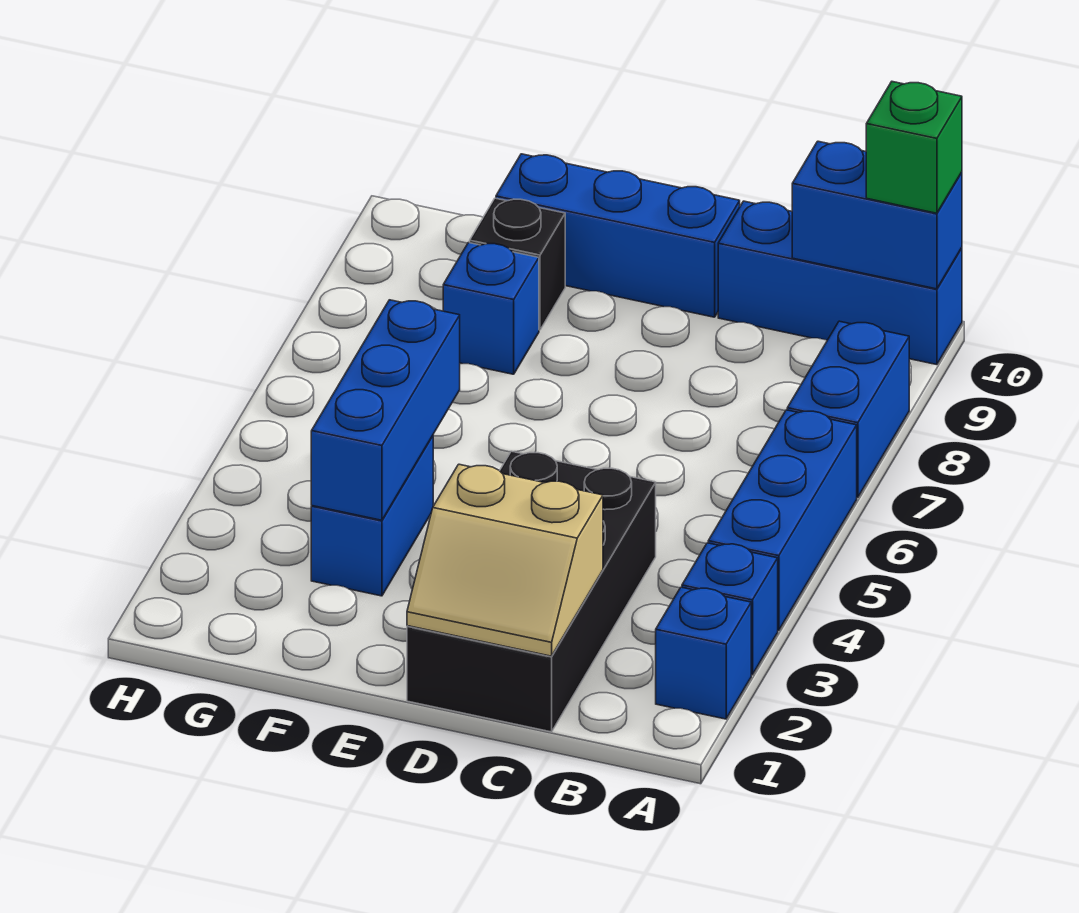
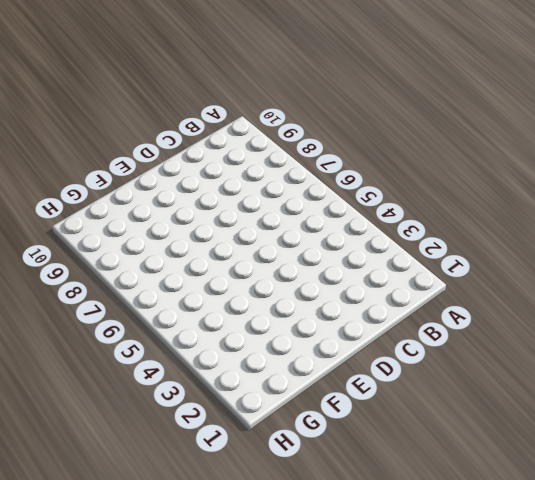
none -> blue brick A2 level 1
none -> blue brick A3 level 1
none -> blue brick A4:A6 level 1

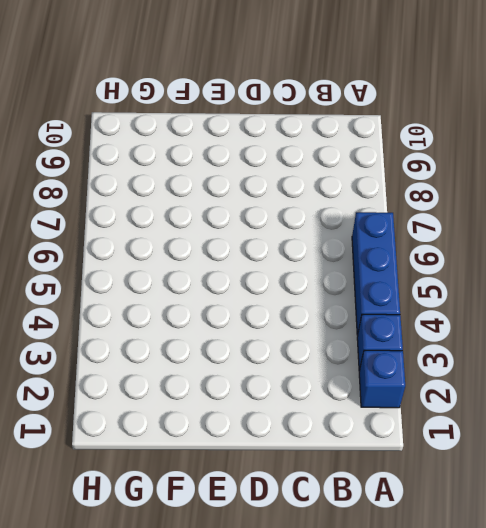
none -> blue brick A7:A8 level 1
none -> blue brick A10:C10 level 1
none -> black brick C1:D4 level 1

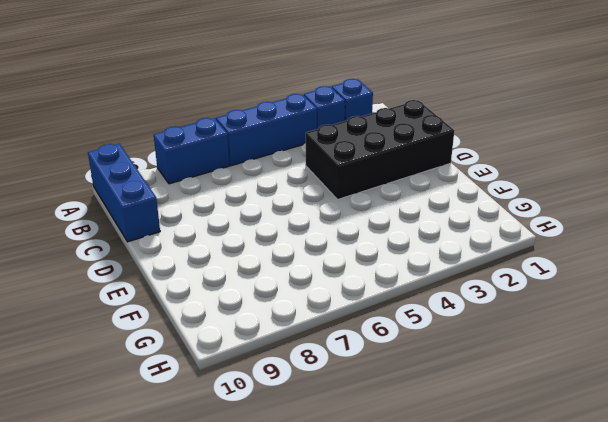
none -> blue brick D10:F10 level 1
none -> blue brick F3:F4 level 1
none -> blue brick F8 level 1

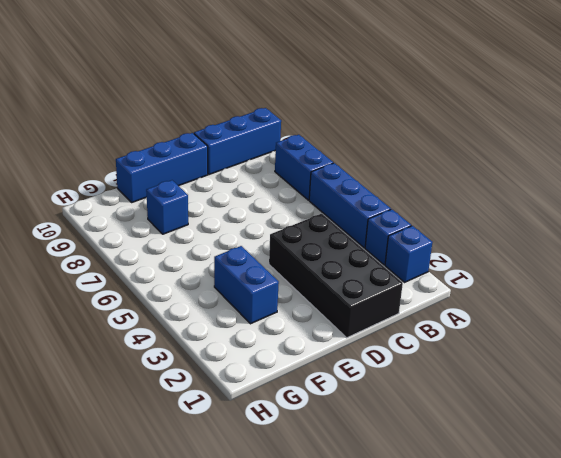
none -> black brick F9 level 1
none -> blue brick A10:B10 level 2
none -> tan slope C1:D2 level 2 top 2

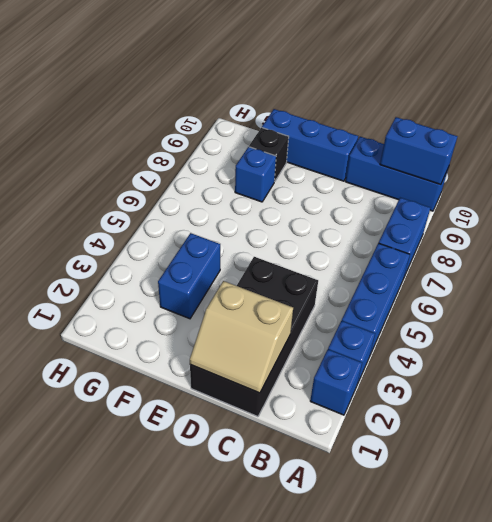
none -> blue brick F3:F5 level 2
none -> green brick A10 level 3

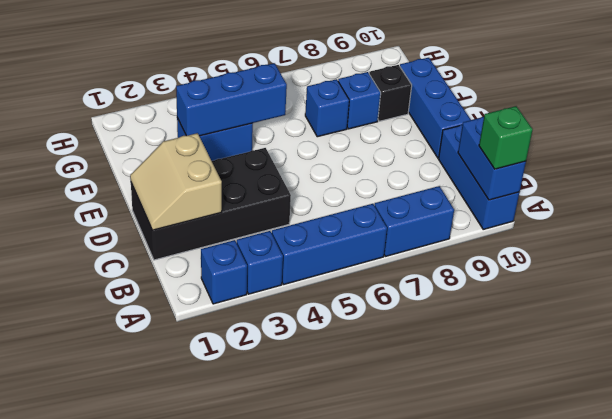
blue brick F7 level 1 -> none

